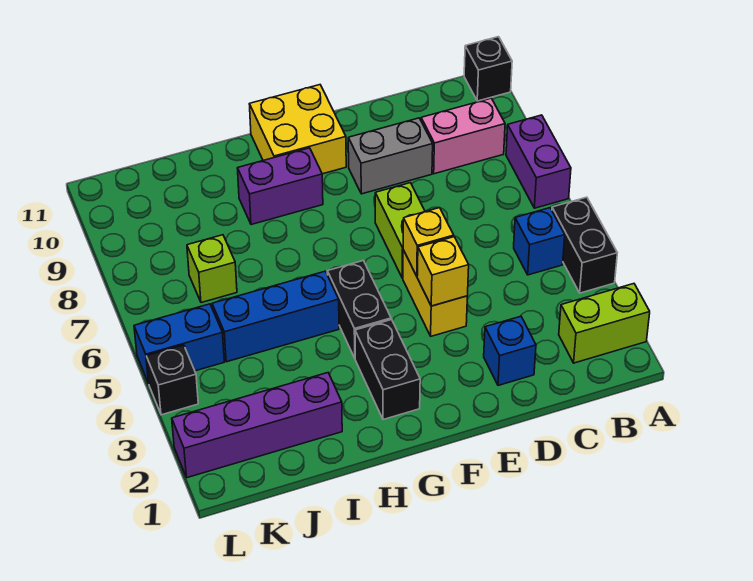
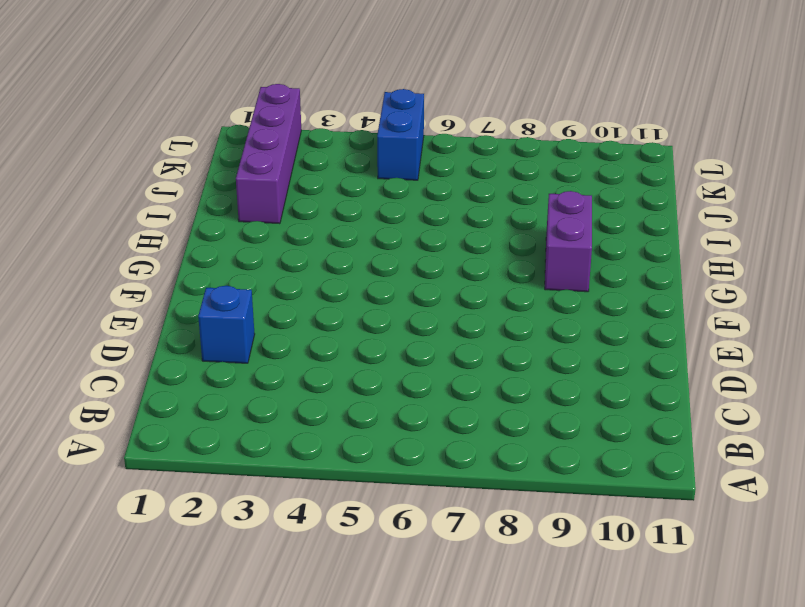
none -> lime brick A2:B2 level 1
none -> black brick A4:A5 level 1
none -> purple brick A7:A8 level 1

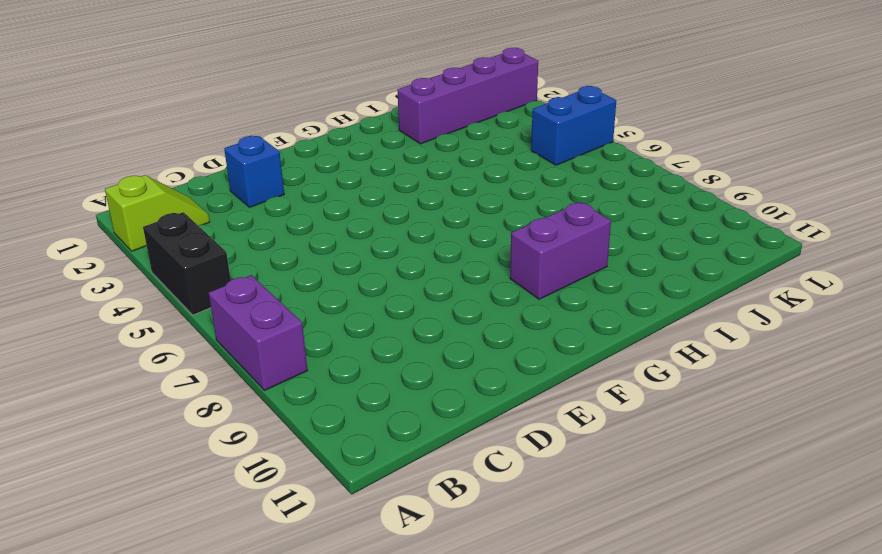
lime slope A2:B2 level 1 top A -> lime brick A2:B2 level 1
none -> black brick A11 level 1
none -> blue brick B5 level 1
none -> pink brick B9:C9 level 1

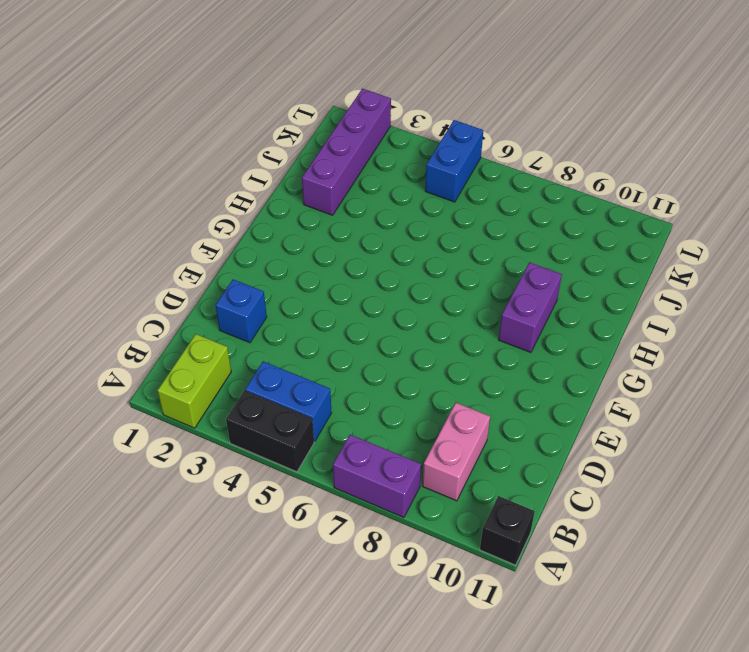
blue brick B4:B5 level 1 -> blue brick B5 level 1
none -> grey brick D9:E9 level 1
none -> yellow brick E4:E5 level 1
none -> lime brick E6:E7 level 1

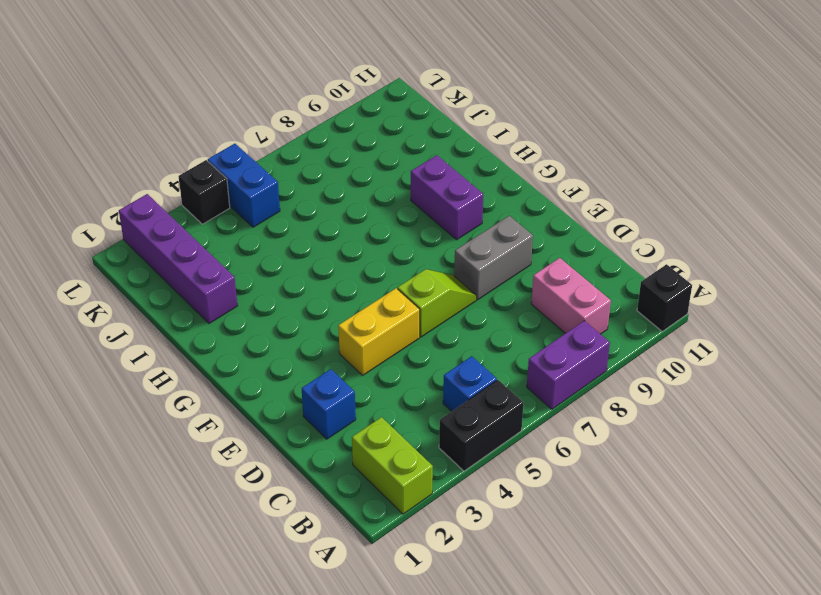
lime slope E6:E7 level 1 top 6 -> lime brick E6:E7 level 1
grey brick E8:E9 level 1 -> grey brick D9:E9 level 1
none -> yellow brick F10:G11 level 1
none -> black brick G2:G3 level 1
none -> black brick G4:G5 level 1

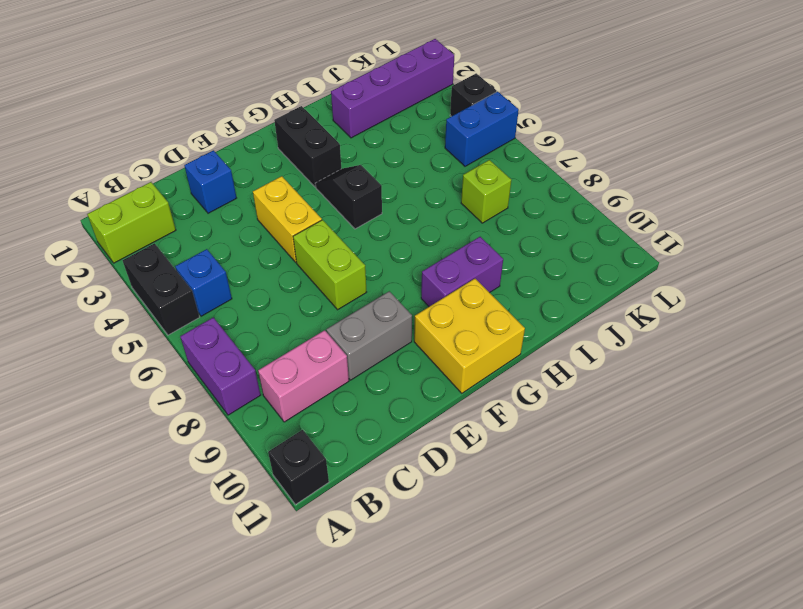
black slope G4:G5 level 1 top 5 -> black brick G4:G5 level 1
none -> blue brick H5:J5 level 1
none -> yellow brick E4 level 2
none -> yellow brick E5 level 2

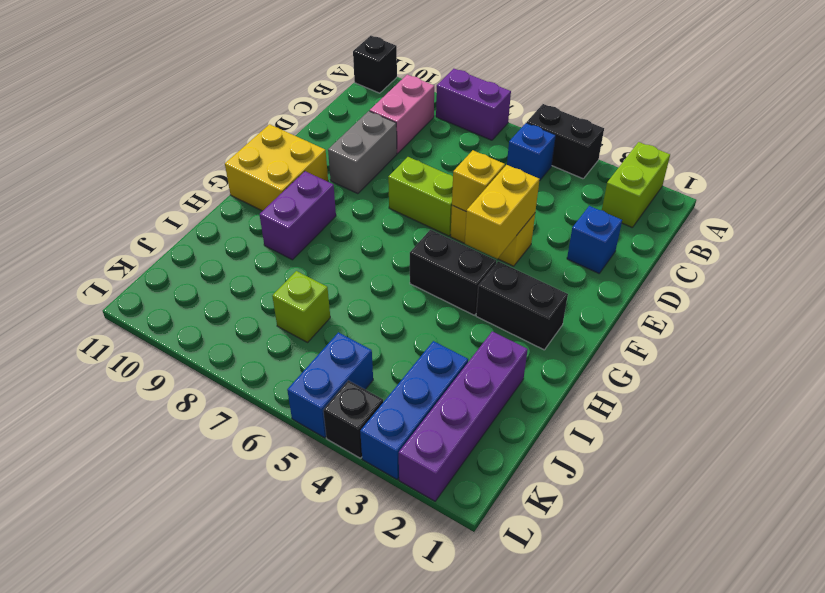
yellow brick E4:F4 level 2 -> yellow brick E4 level 2
blue brick J3:L3 level 1 -> blue brick H5:J5 level 1

